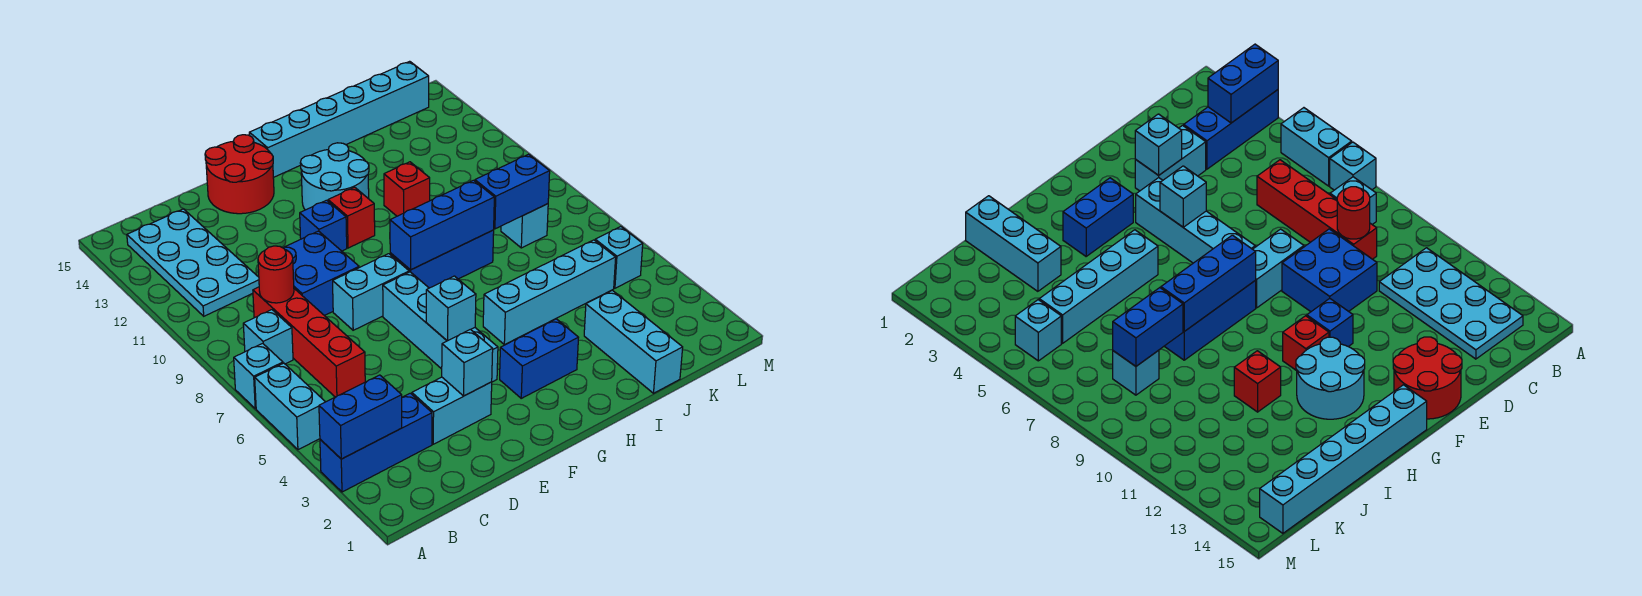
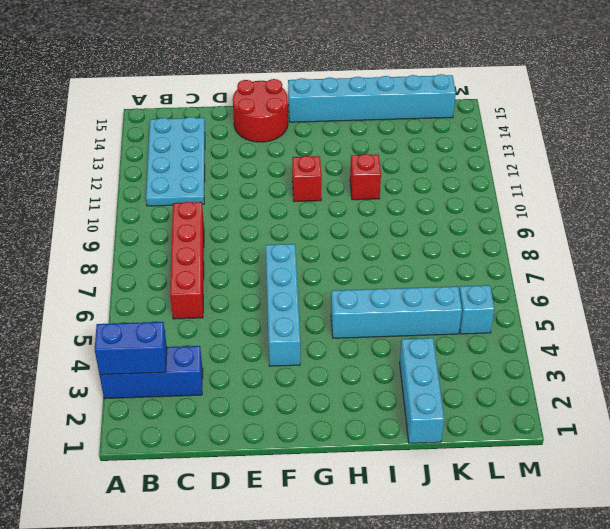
none -> cyan brick A5:A6 level 1
none -> cyan brick A7 level 1
none -> cyan brick B8 level 1

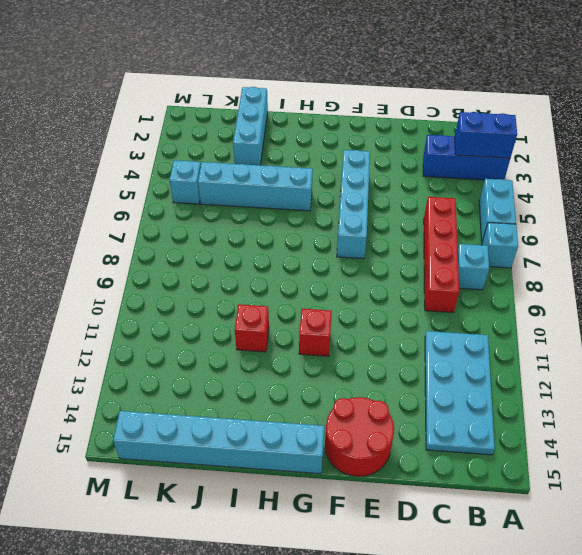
none -> cyan brick D3:E3 level 1
none -> blue brick D9:E10 level 1
none -> cyan brick E8:F8 level 1

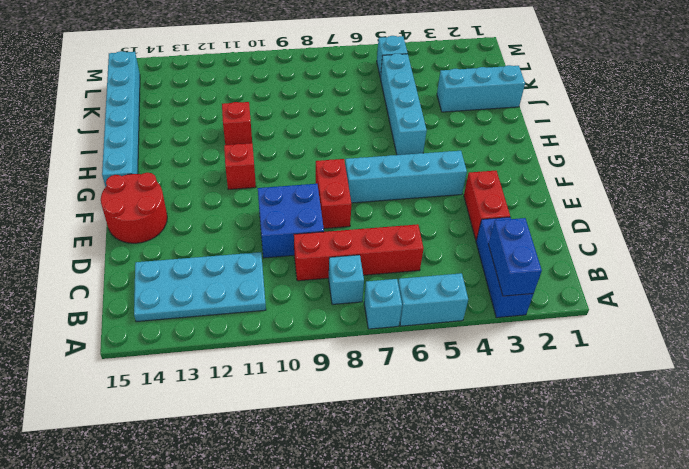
red brick D3:E3 level 1 -> cyan brick D3:E3 level 1
red brick E8:F8 level 1 -> cyan brick E8:F8 level 1
none -> blue brick F11 level 1
none -> blue brick G3:H3 level 1
none -> blue brick G8:I8 level 1

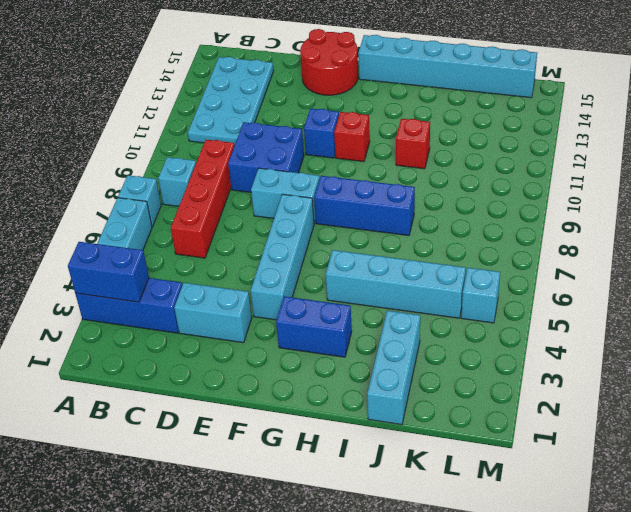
none -> cyan round brick G12:H13 level 1
none -> cyan brick K8 level 1
none -> red round brick C9 level 2

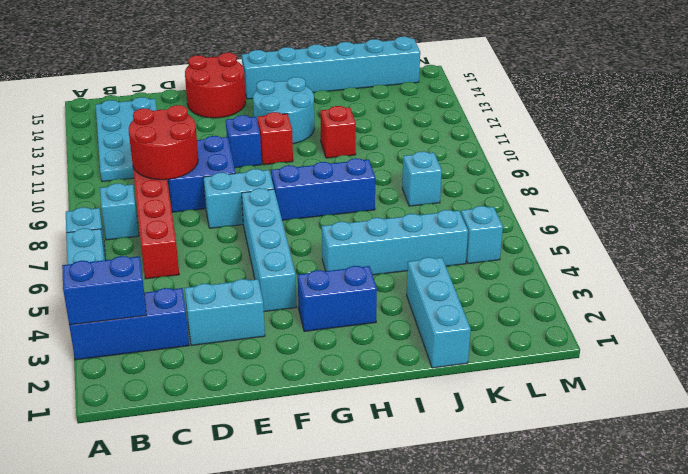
red round brick C9:D10 level 2 -> red round brick C9 level 2
none -> cyan brick E3 level 2
none -> cyan brick F5 level 2
none -> blue brick G8:I8 level 2

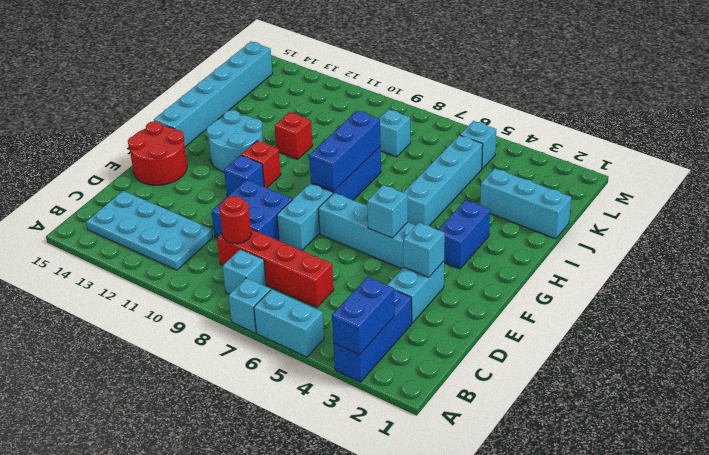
none -> blue brick J8:K8 level 2

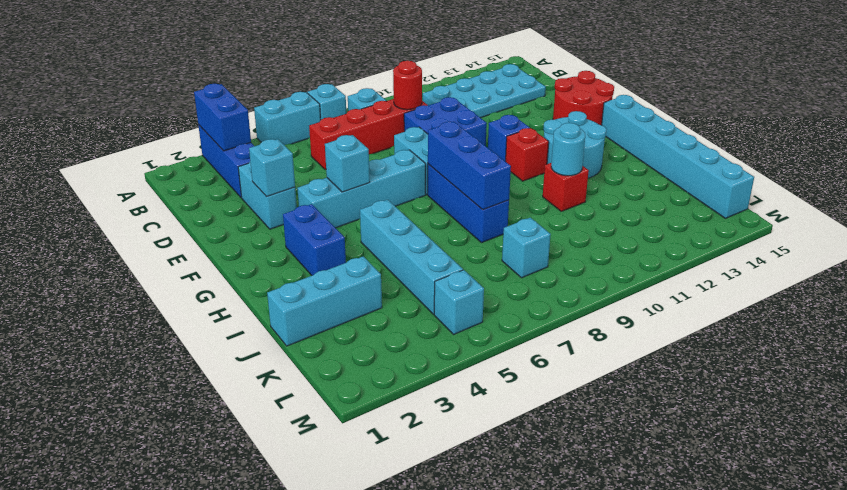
cyan round brick I11 level 2 -> none
none -> blue brick J8:K8 level 2

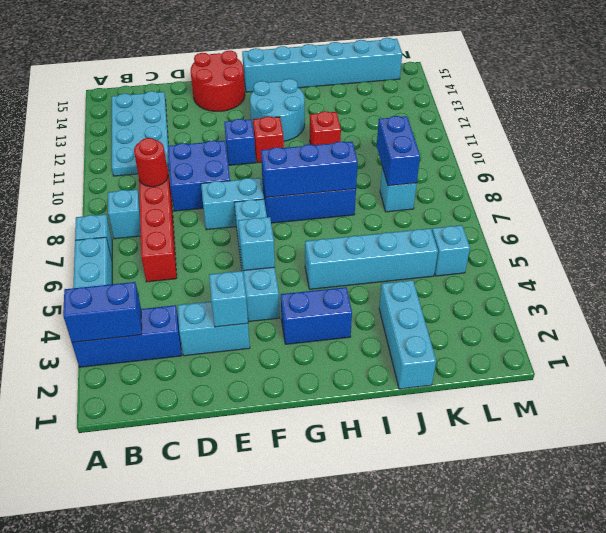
blue brick K8:K9 level 2 -> blue brick J8:K8 level 2

